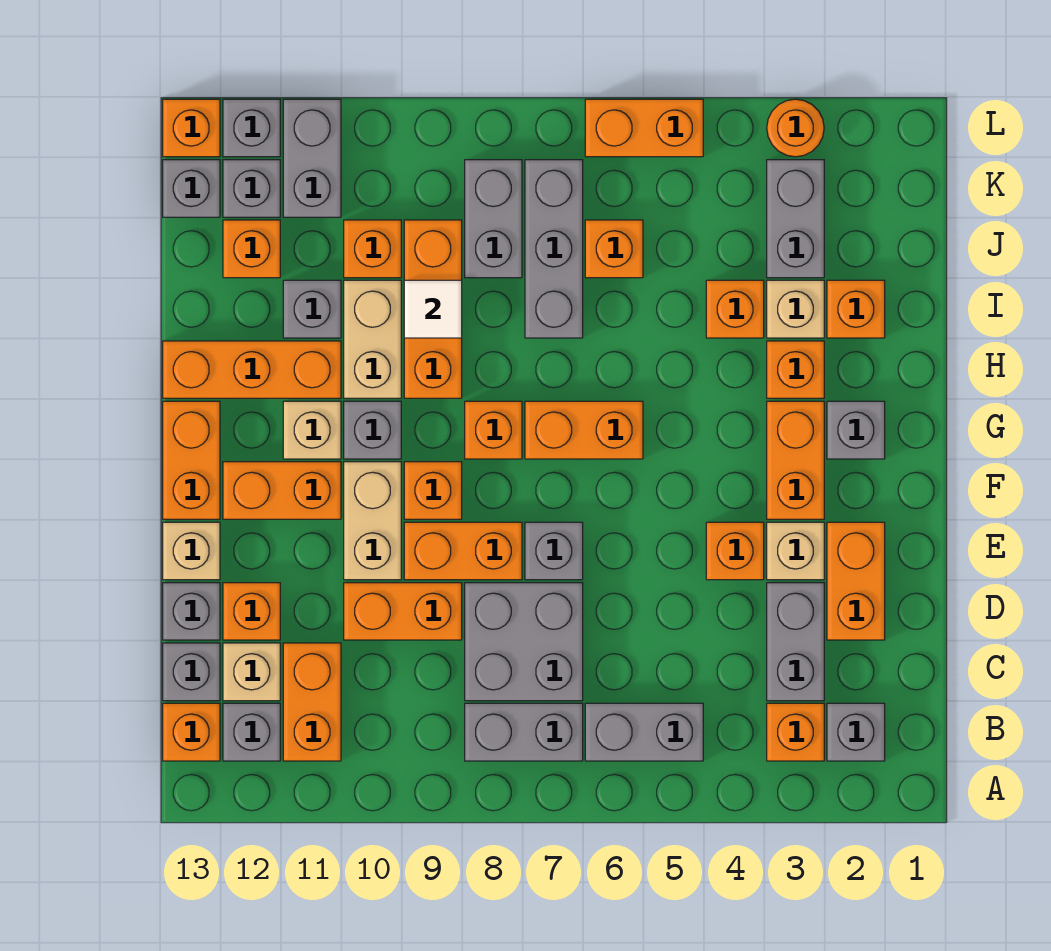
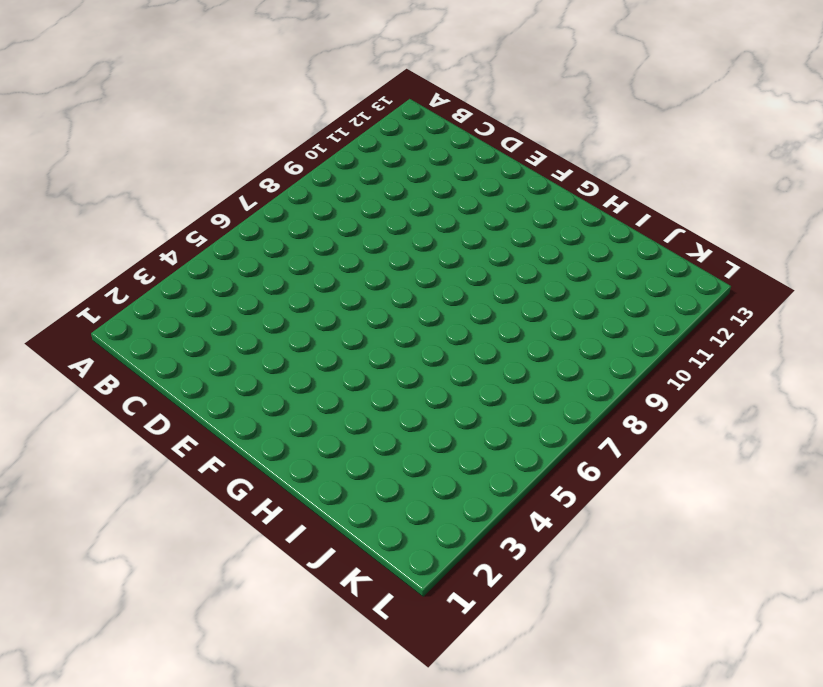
none -> grey brick B2 level 1
none -> orange brick B3 level 1
none -> grey brick B5:B6 level 1
none -> grey brick B7:B8 level 1

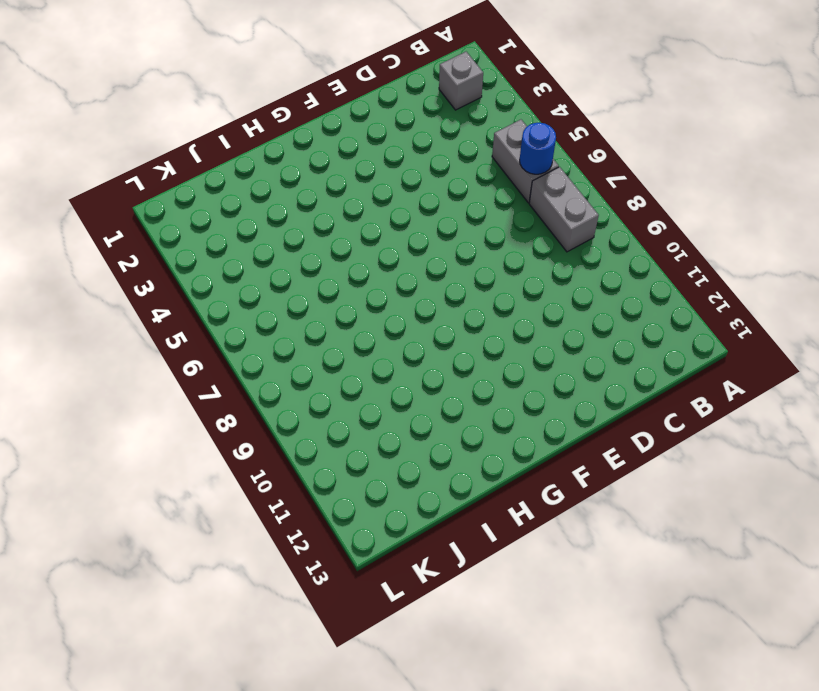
blue round brick B6 level 2 -> none
none -> orange brick B3 level 1
none -> orange brick B11:C11 level 1
none -> grey brick B12 level 1
none -> orange brick B13 level 1

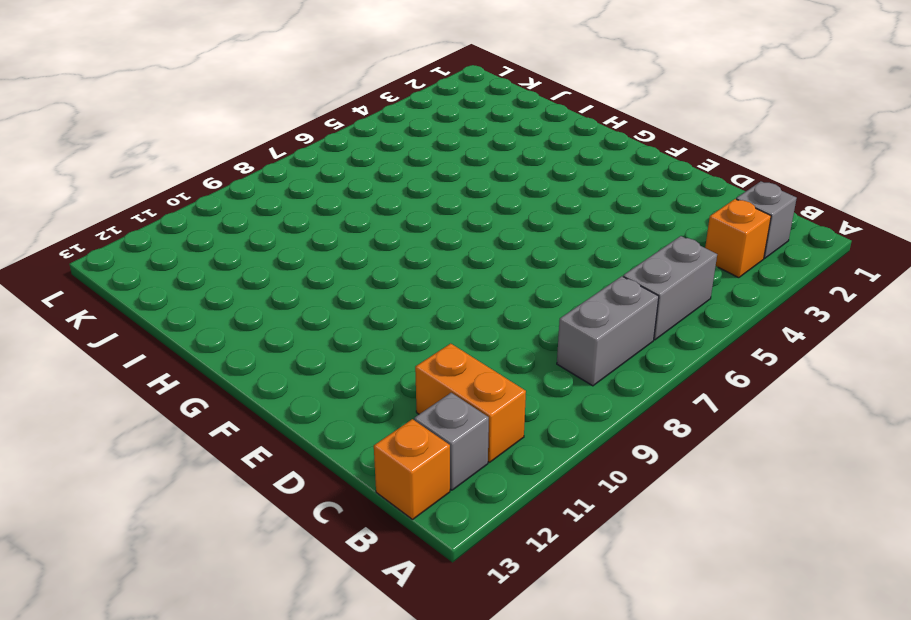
none -> grey brick C3:D3 level 1
none -> grey brick C7:D8 level 1
none -> tan brick C12 level 1
none -> grey brick C13 level 1

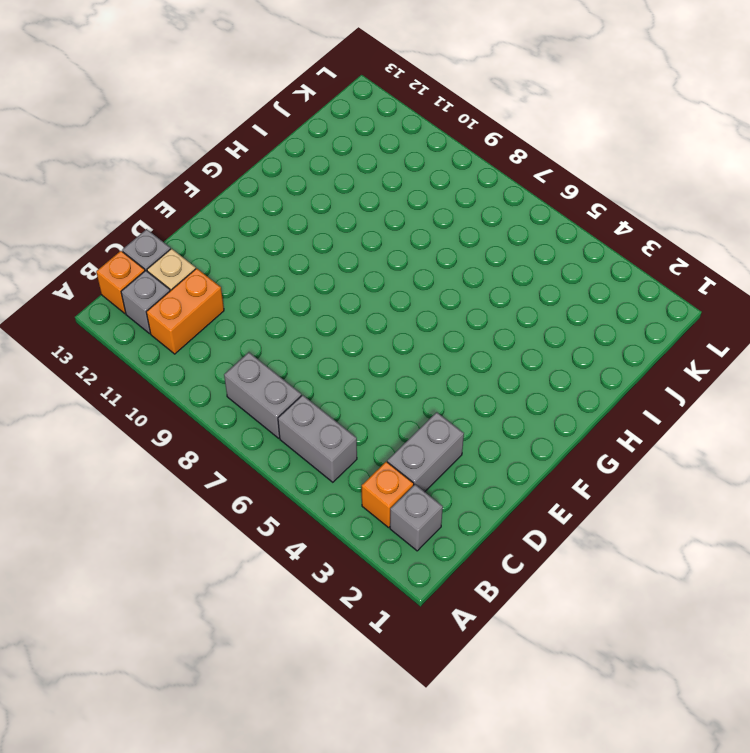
none -> grey brick C7:D8 level 1
none -> orange brick D2:E2 level 1
none -> orange brick D9:D10 level 1
none -> orange brick D12 level 1

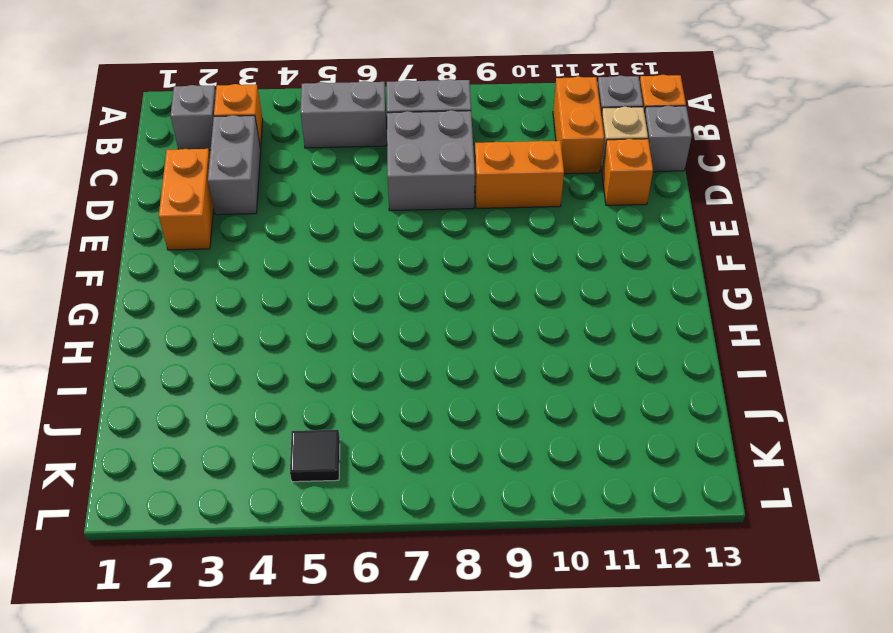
black tile K5 level 1 -> none
none -> grey brick D13 level 1
none -> tan brick E3 level 1
none -> orange brick E4 level 1
none -> grey brick E7 level 1

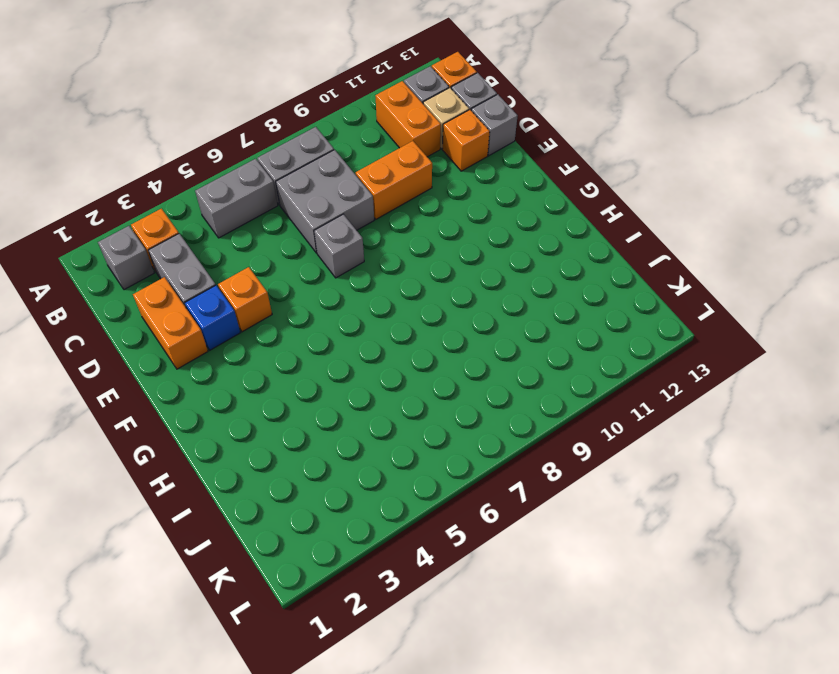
blue brick E3 level 1 -> tan brick E3 level 1
none -> orange brick E8:E9 level 1
none -> tan brick E10:F10 level 1
none -> tan brick E13 level 1
none -> orange brick F3:G3 level 1

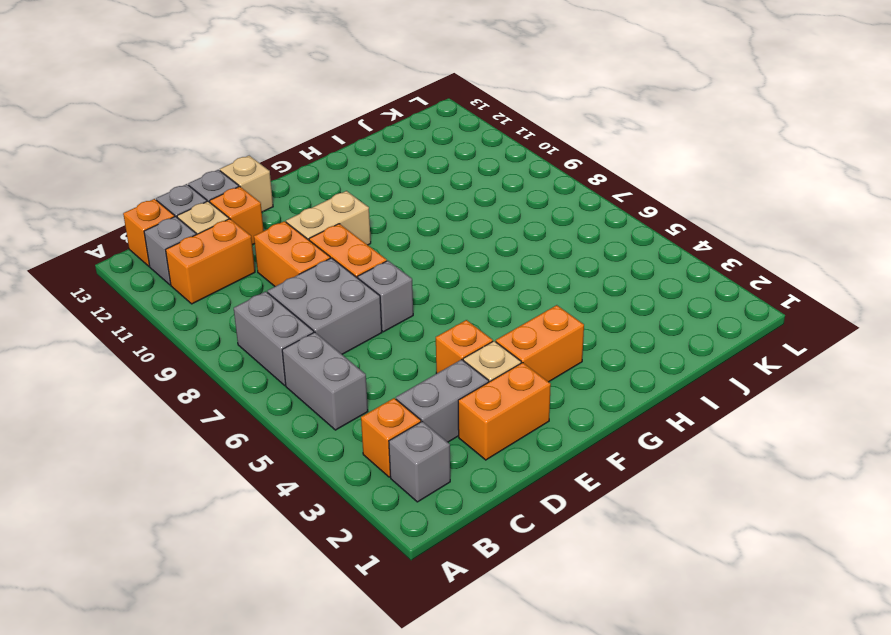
none -> orange brick F9 level 1
none -> orange brick F11:F12 level 1
none -> orange brick F13:G13 level 1
none -> grey brick G2 level 1

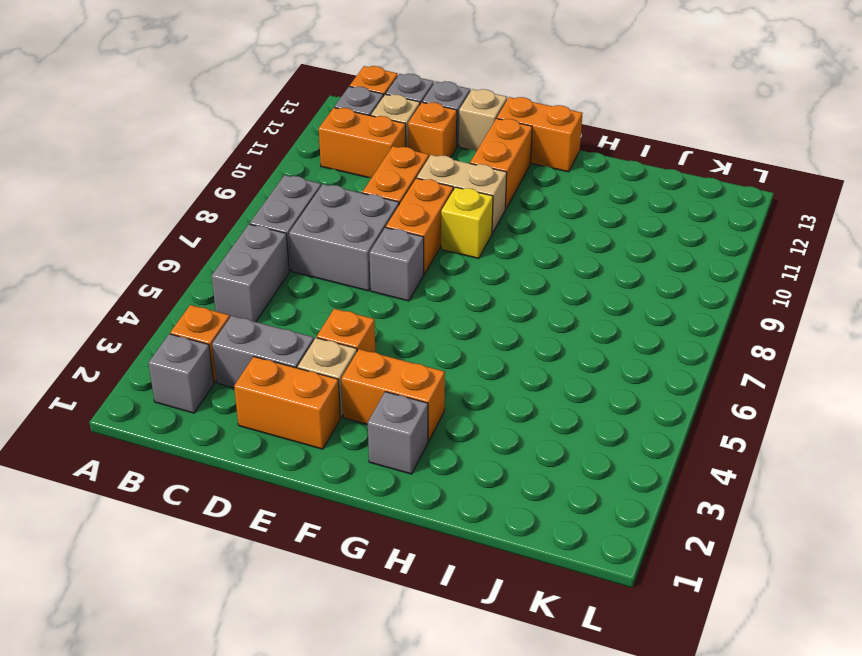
yellow brick F9 level 1 -> orange brick F9 level 1
none -> orange brick G6:G7 level 1
none -> orange brick G8 level 1
none -> grey brick G10 level 1
none -> tan brick G11 level 1

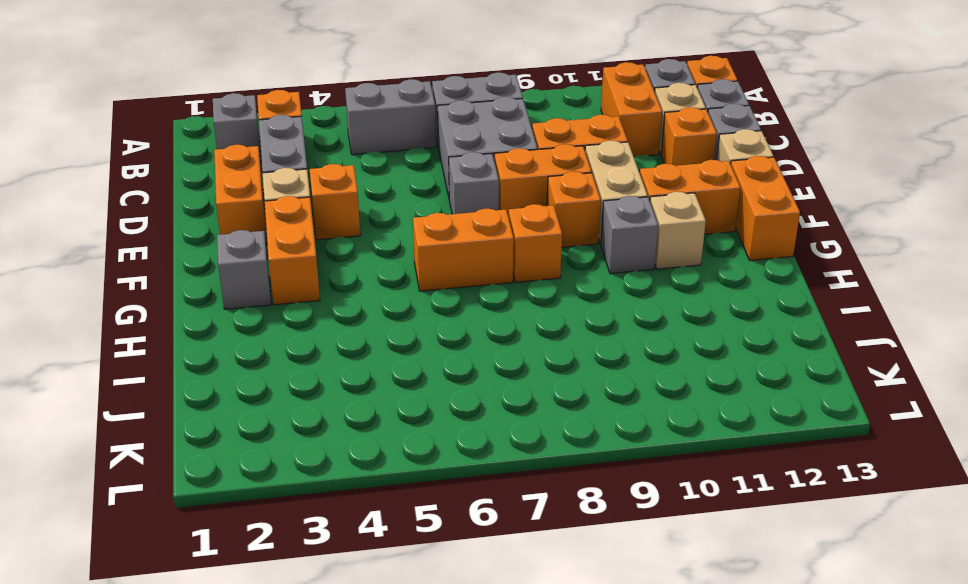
none -> orange brick H3 level 1
none -> orange brick H9:J9 level 1
none -> tan brick H10:I10 level 1
none -> orange brick H11:H13 level 1

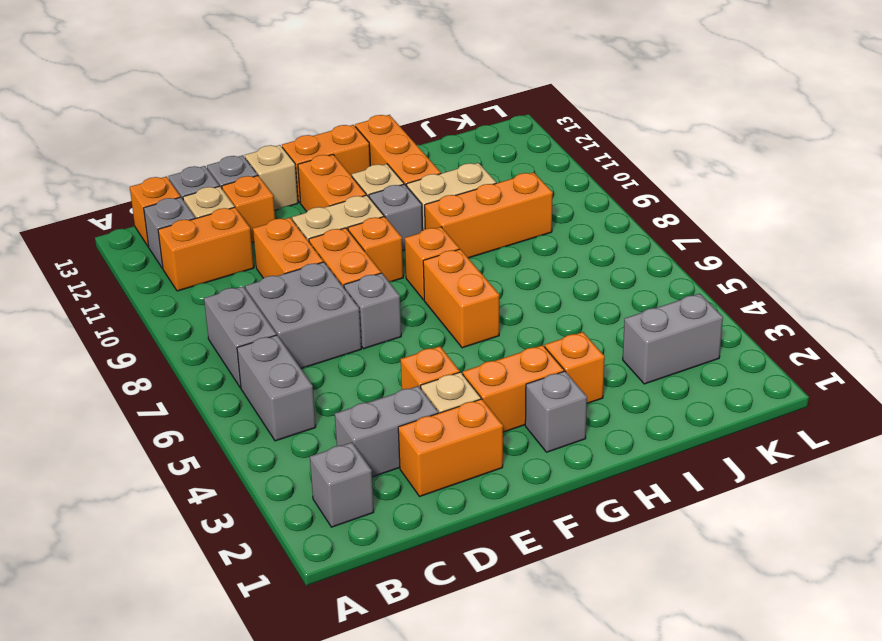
none -> orange brick B3 level 1
none -> orange brick I2 level 1
none -> tan brick I3 level 1
none -> orange brick I4 level 1

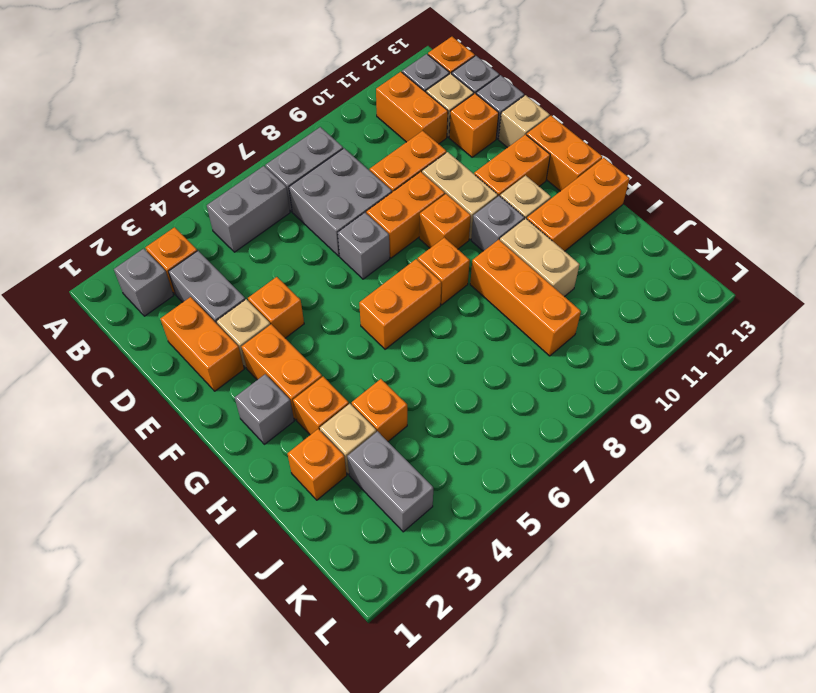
none -> grey brick I7:K7 level 1
none -> grey brick I11 level 1
none -> orange brick J6 level 1
none -> grey brick J8:K8 level 1

